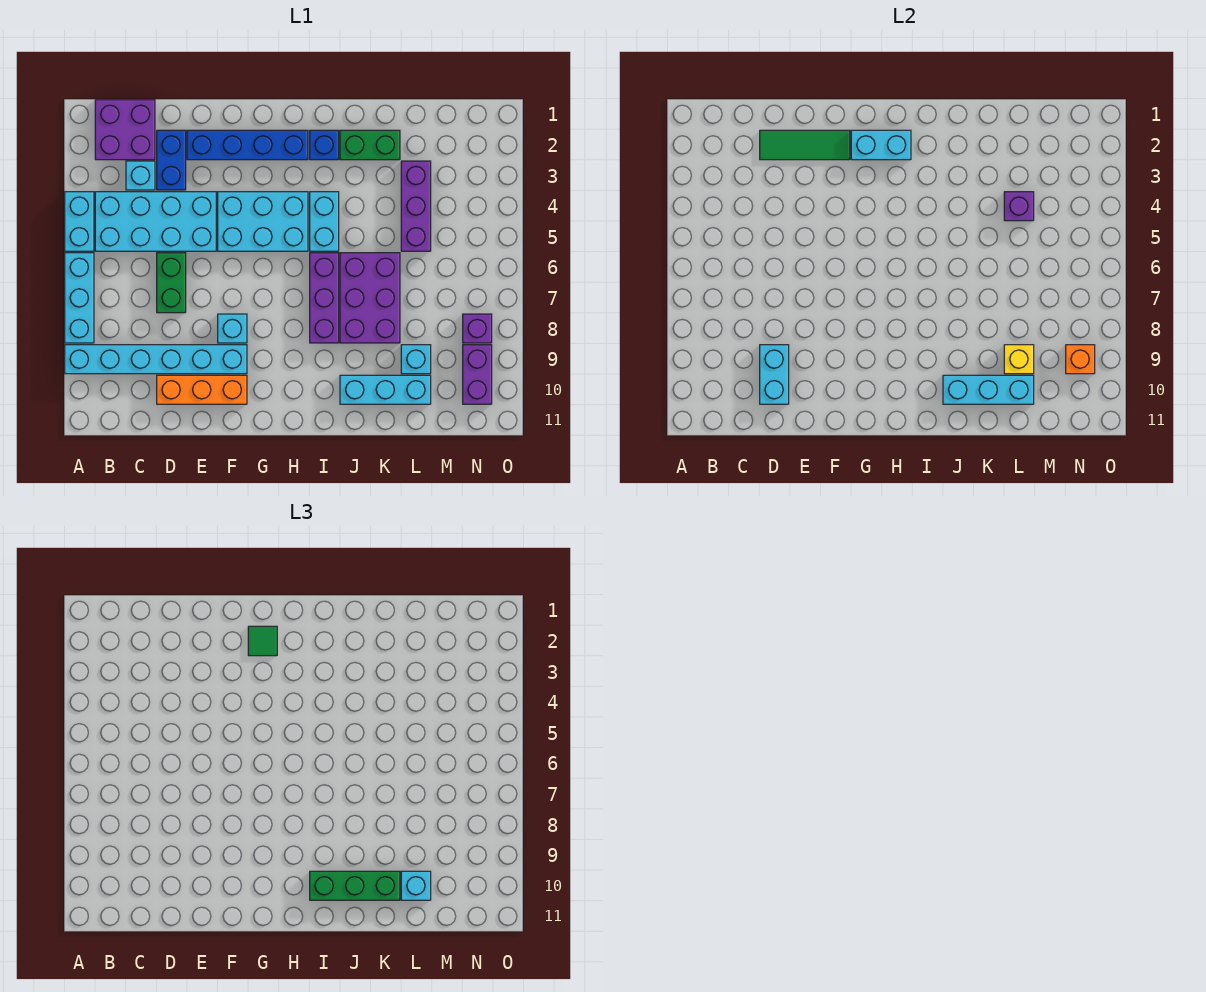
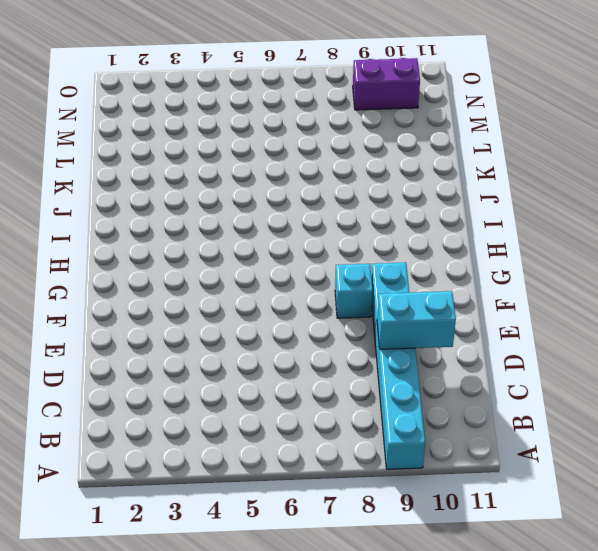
none -> cyan brick A4:A5 level 1
none -> cyan brick A6:A8 level 1
none -> purple brick B1:C2 level 1
none -> cyan brick B4:E5 level 1

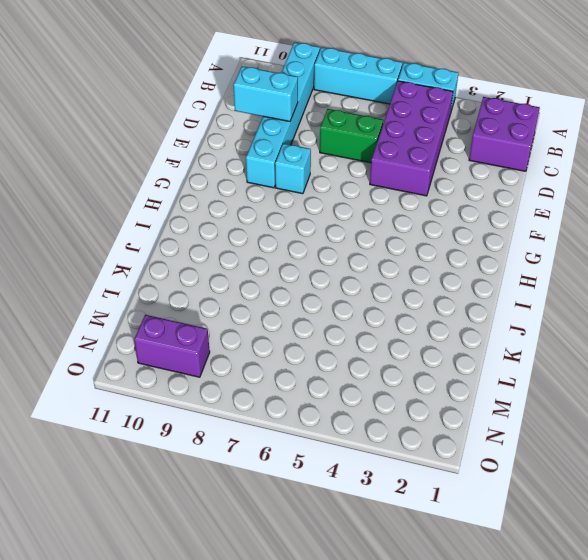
purple brick B4:E5 level 1 -> cyan brick B4:E5 level 1
none -> cyan brick C3 level 1
none -> blue brick D2:D3 level 1
none -> orange brick D10:F10 level 1
none -> blue brick E2:H2 level 1

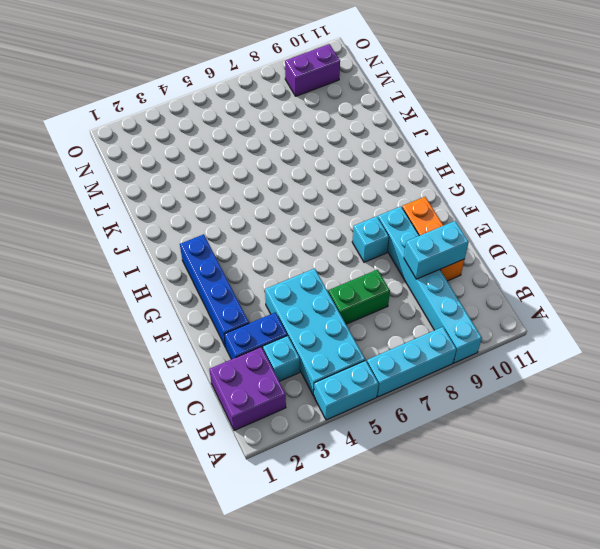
none -> cyan brick F4:H5 level 1
none -> blue brick I2 level 1
none -> cyan brick I4:I5 level 1
none -> purple brick I6:I8 level 1

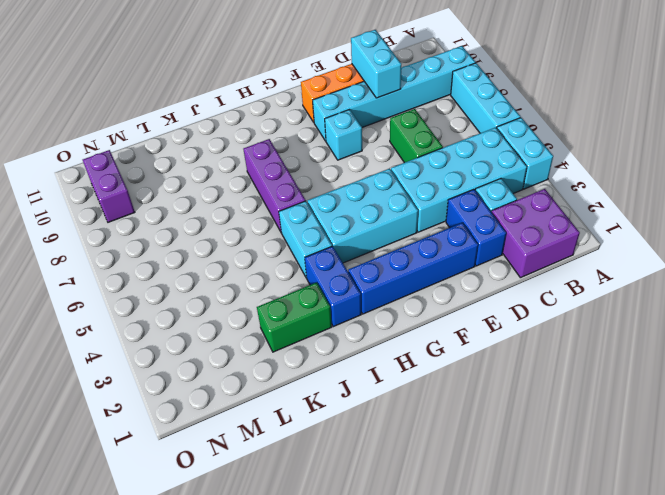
blue brick I2:I3 level 1 -> blue brick I2 level 1
none -> purple brick J6:K8 level 1
none -> cyan brick J10:L10 level 1
none -> purple brick L3:L5 level 1
none -> cyan brick L9 level 1

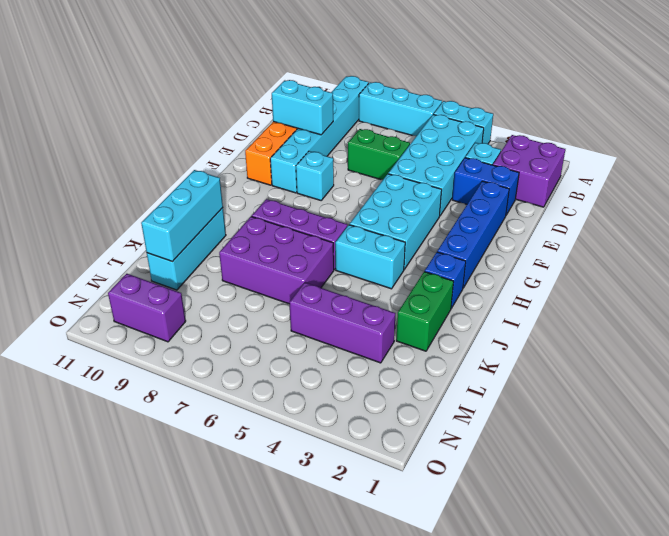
none -> cyan brick L9 level 1
none -> purple brick N8 level 1
none -> green tile D2:F2 level 2
none -> cyan brick G2:H2 level 2

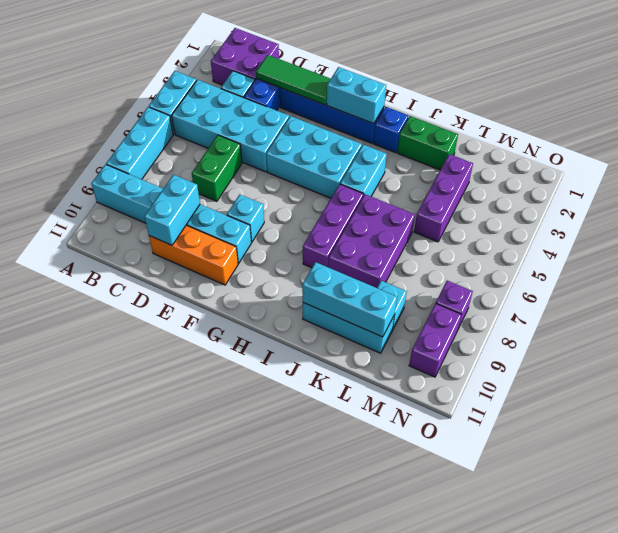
none -> purple brick L4 level 2
none -> yellow brick L9 level 2
none -> orange brick N9 level 2
none -> green tile G2 level 3

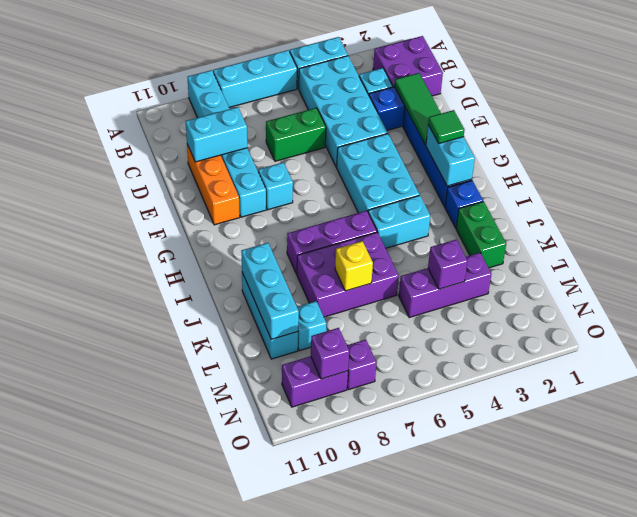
yellow brick K7 level 2 -> yellow brick L9 level 2
purple brick N9 level 2 -> orange brick N9 level 2
none -> green brick I10:K10 level 3
none -> cyan brick L10 level 3

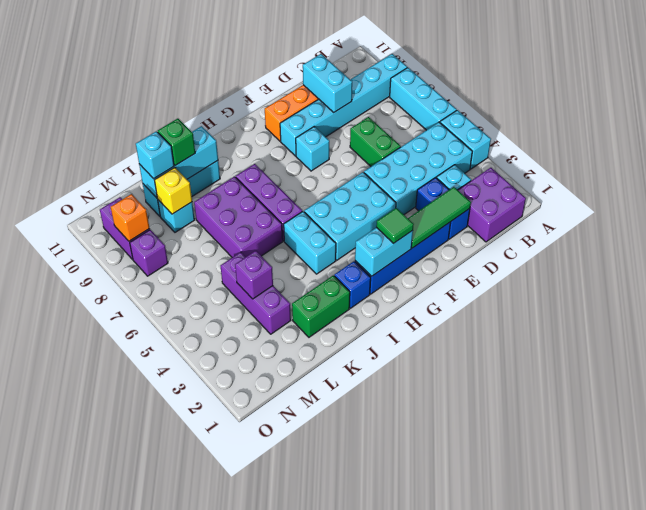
green brick K10 level 3 -> green brick I10:K10 level 3

